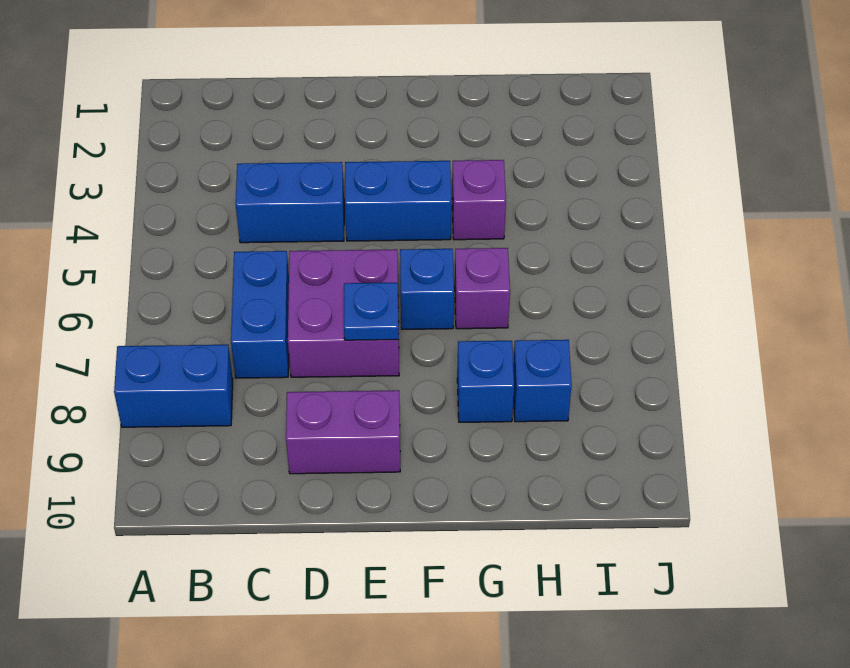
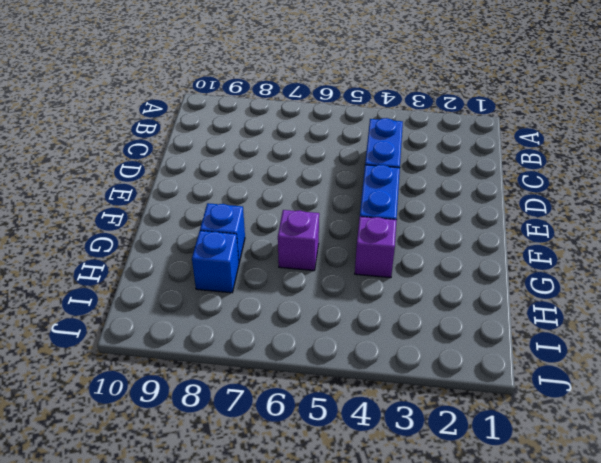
none -> blue brick A8:B8 level 1
none -> blue brick C6:C7 level 1
none -> purple brick D6:E7 level 1

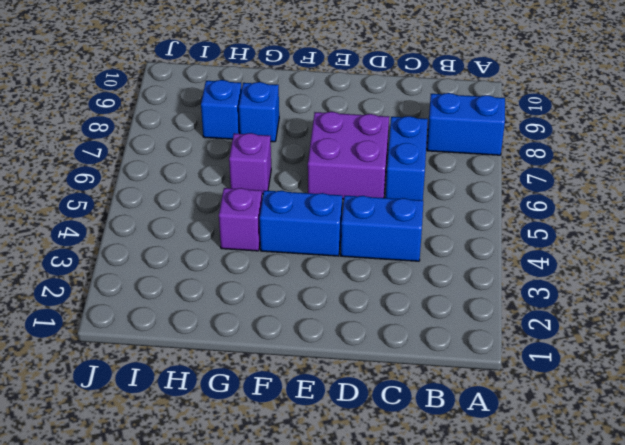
none -> purple brick D9:E9 level 1
none -> blue brick F6 level 1
none -> blue plate E7 level 2

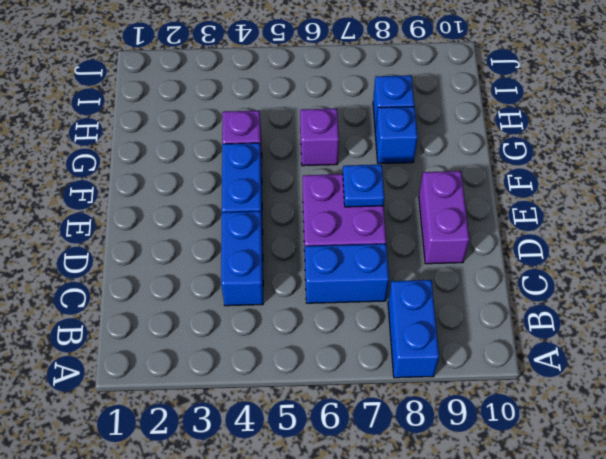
none -> blue brick F6 level 1

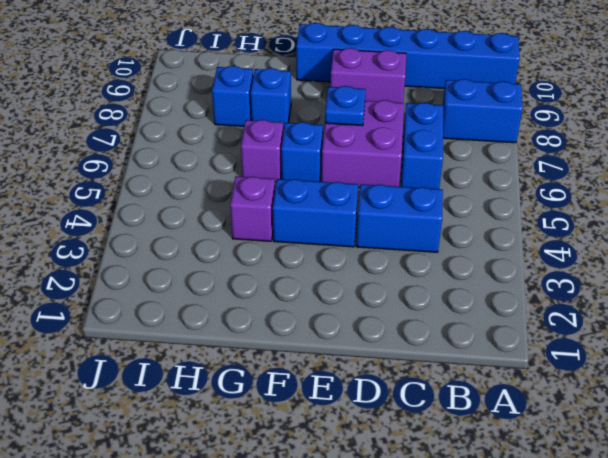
blue brick A10:F10 level 1 -> none

